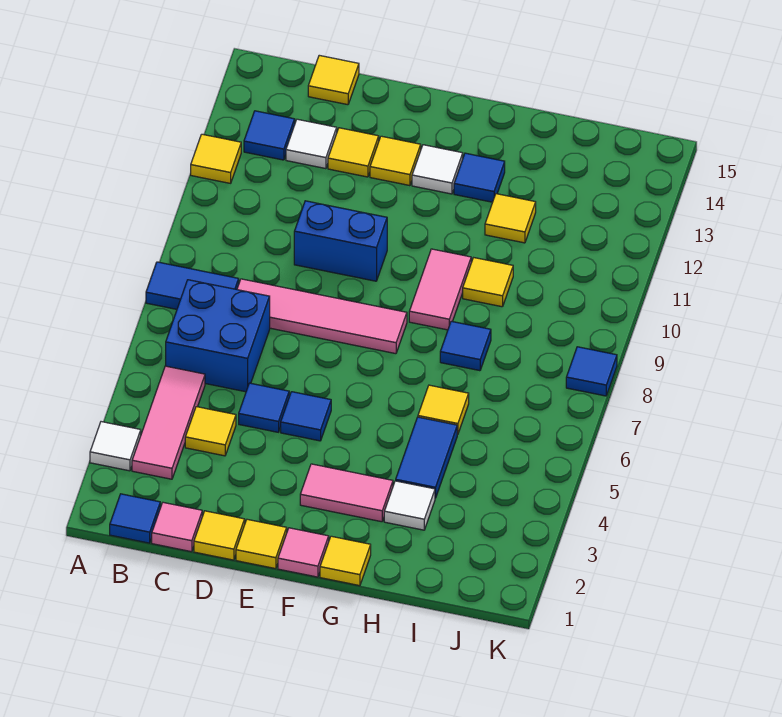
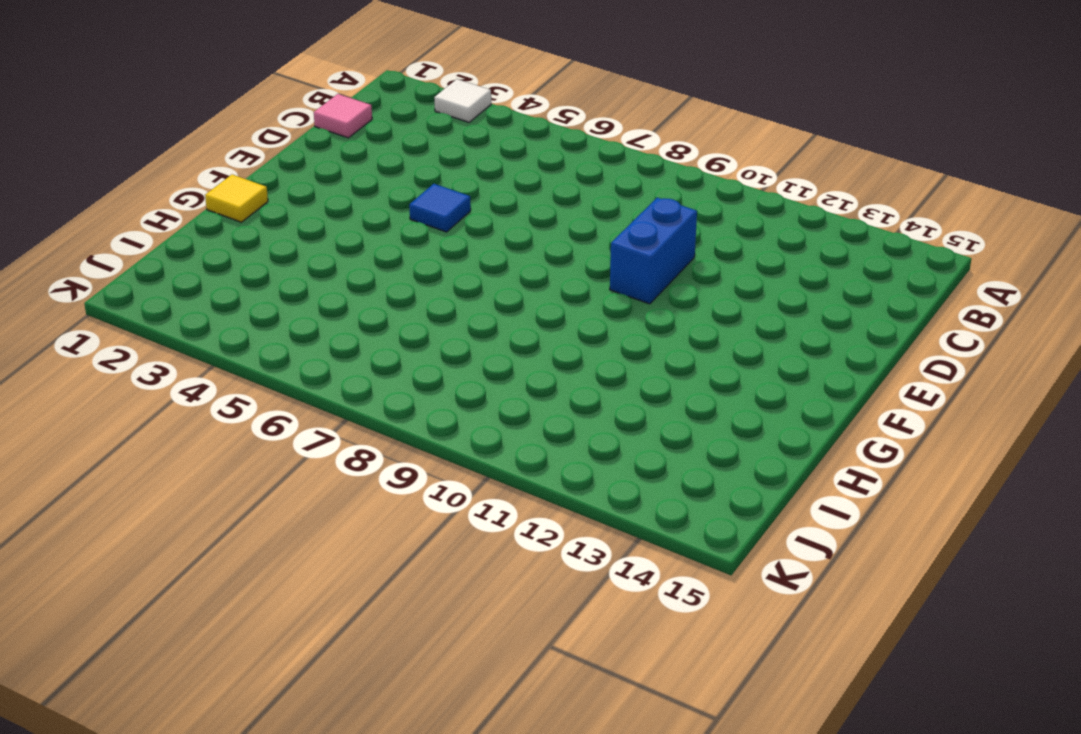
none -> blue tile A8:B8 level 1
none -> yellow tile A12 level 1
none -> blue tile B1 level 1
none -> pink tile B3:B5 level 1

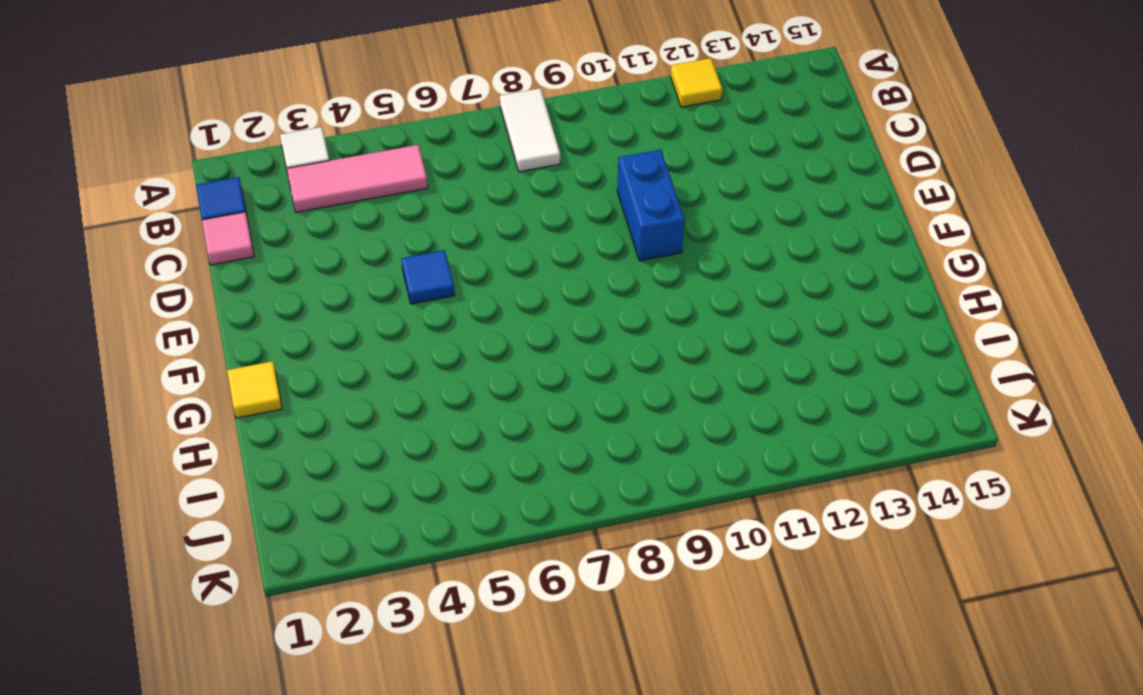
white tile A8:B8 level 1 -> blue tile A8:B8 level 1
none -> blue brick B6:C7 level 1
none -> blue tile B13 level 1
none -> yellow tile C4 level 1
none -> pink tile C8:F8 level 1

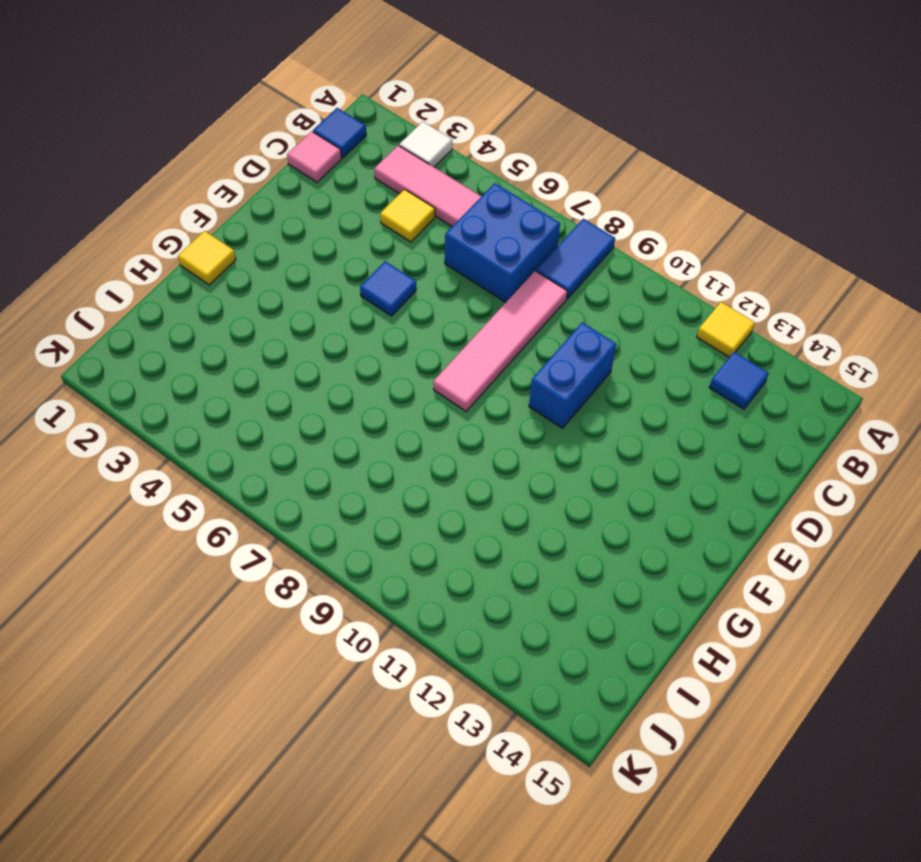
none -> white tile C13 level 1
none -> yellow tile C15 level 1
none -> yellow tile D1 level 1
none -> blue tile D5 level 1

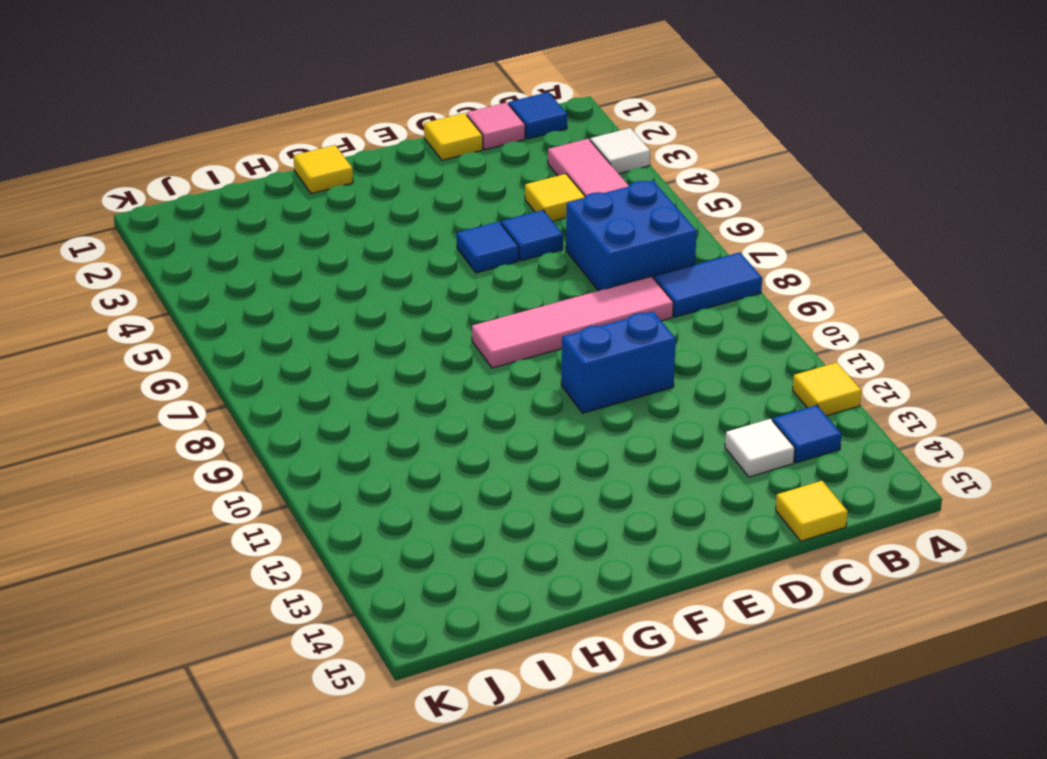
none -> yellow tile D13 level 1
none -> yellow tile E1 level 1
none -> yellow tile E13 level 1
none -> pink tile F1 level 1

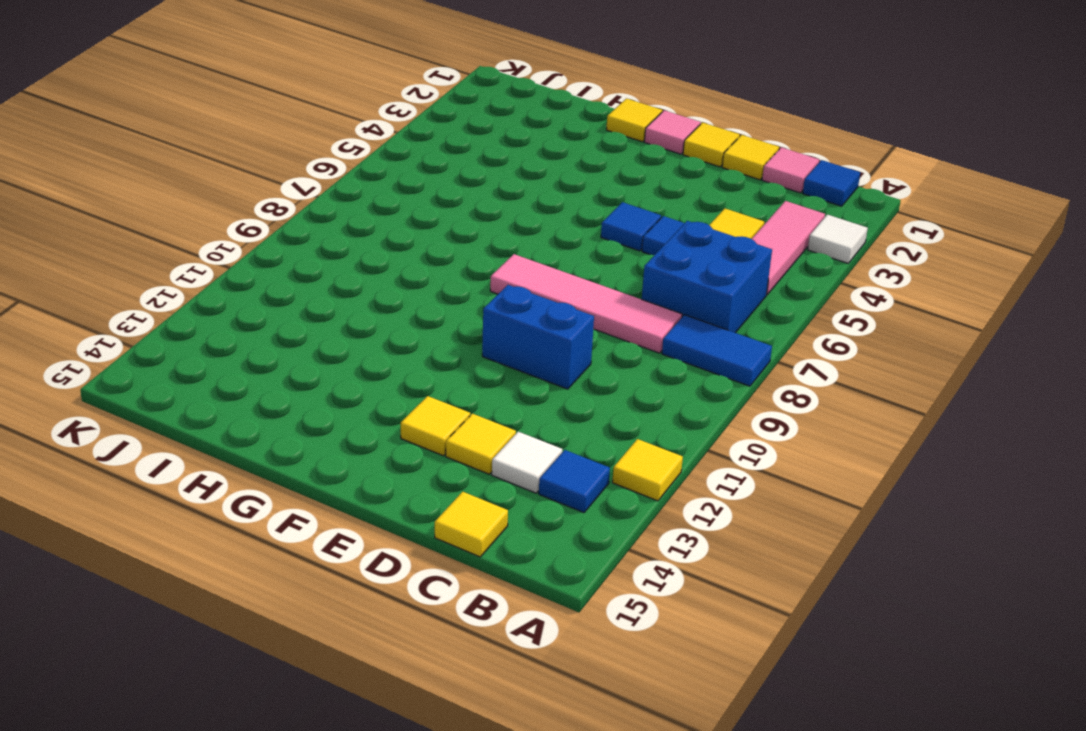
none -> pink tile F3:G3 level 1
none -> white tile F13 level 1
none -> pink tile G9:G10 level 1
none -> blue tile G13 level 1

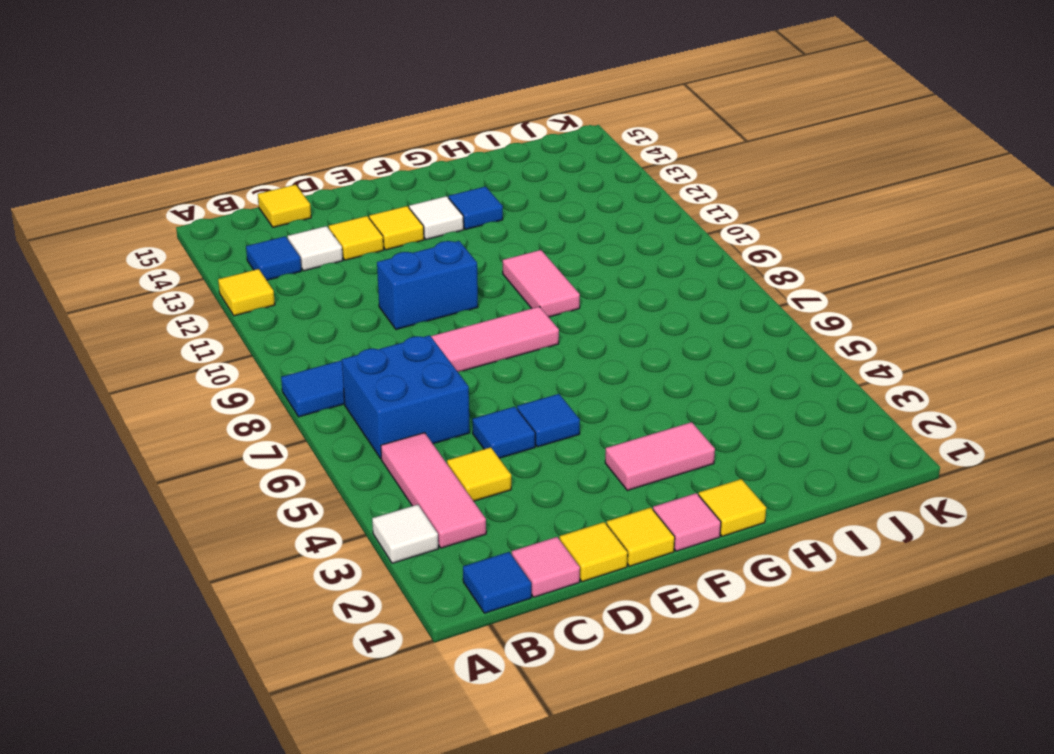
none -> white tile H3 level 1
none -> blue tile H4:H5 level 1
none -> yellow tile H6 level 1
none -> blue tile H8 level 1

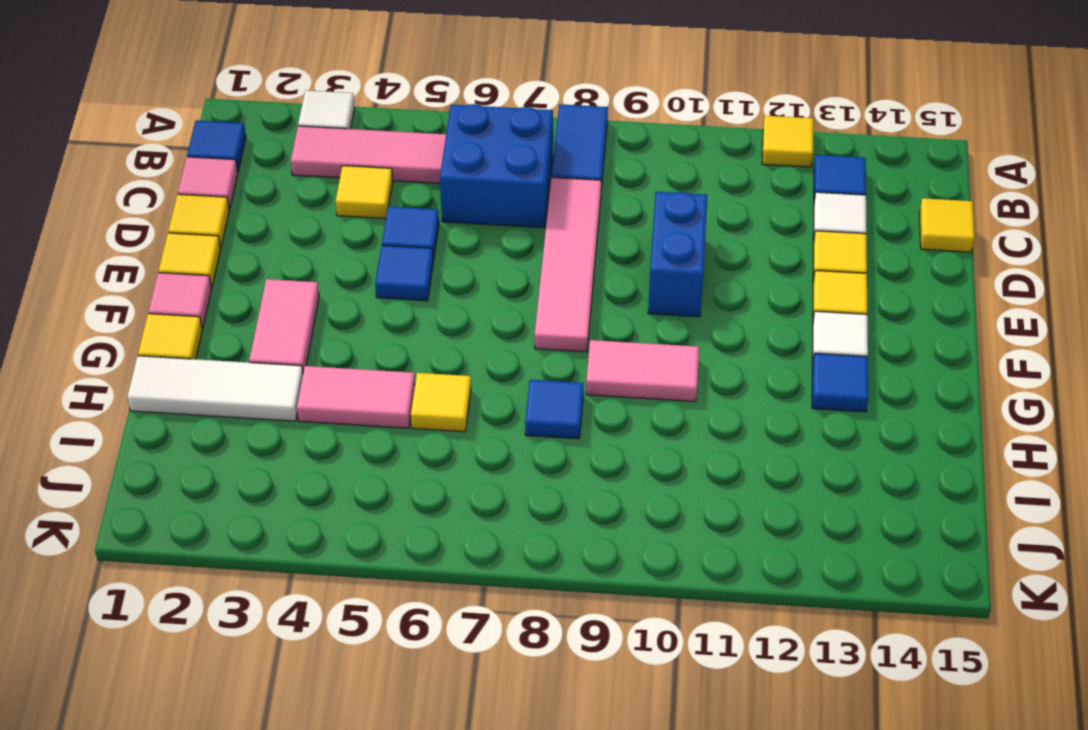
white tile H1:H3 level 1 -> white tile H3 level 1
pink tile H4:H5 level 1 -> blue tile H4:H5 level 1
none -> yellow tile H10 level 1
none -> yellow tile H12 level 1
none -> blue tile K8 level 1

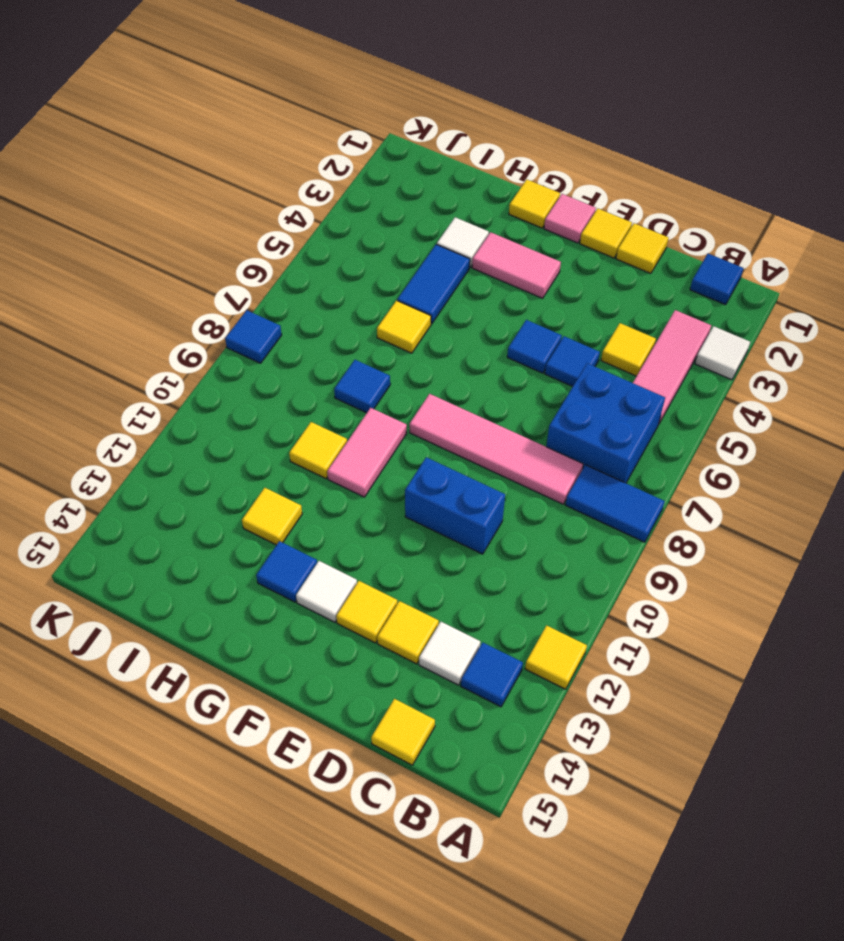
none -> pink tile C1 level 1

